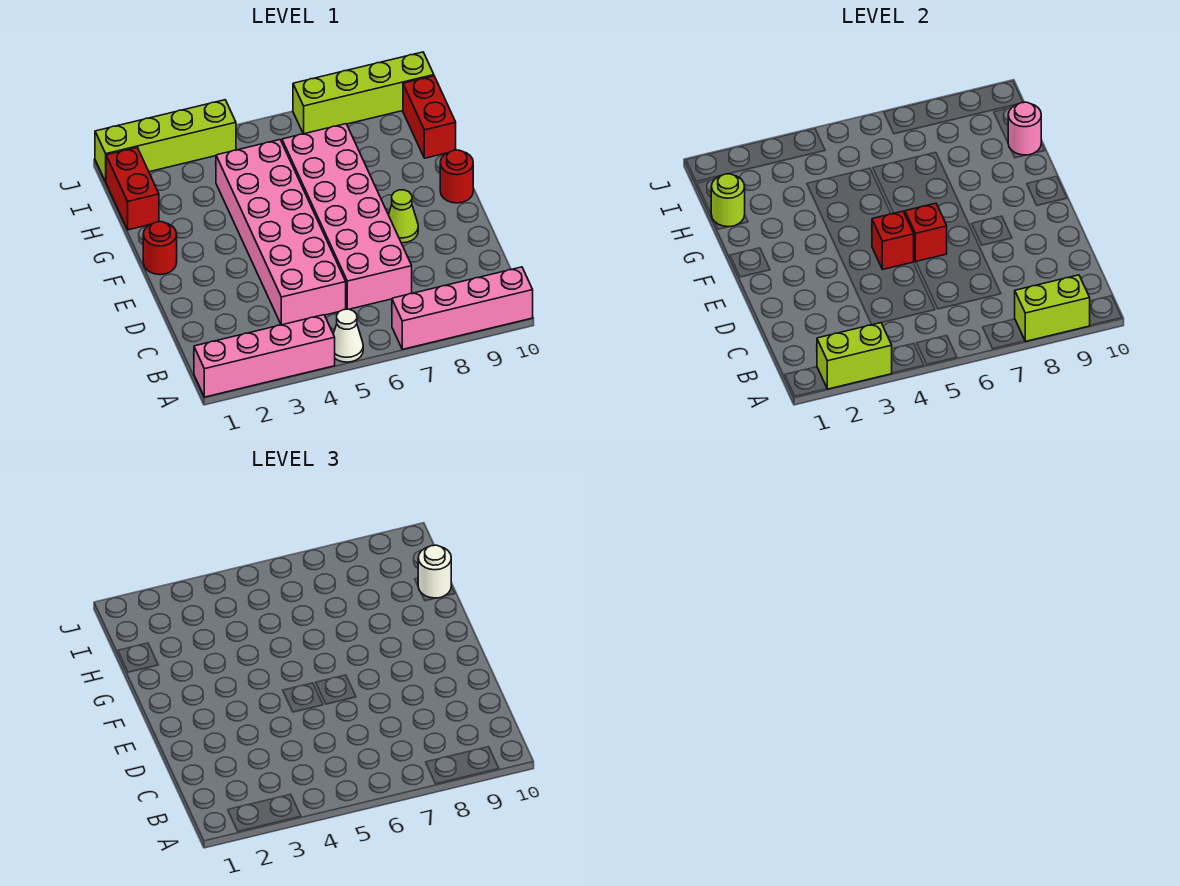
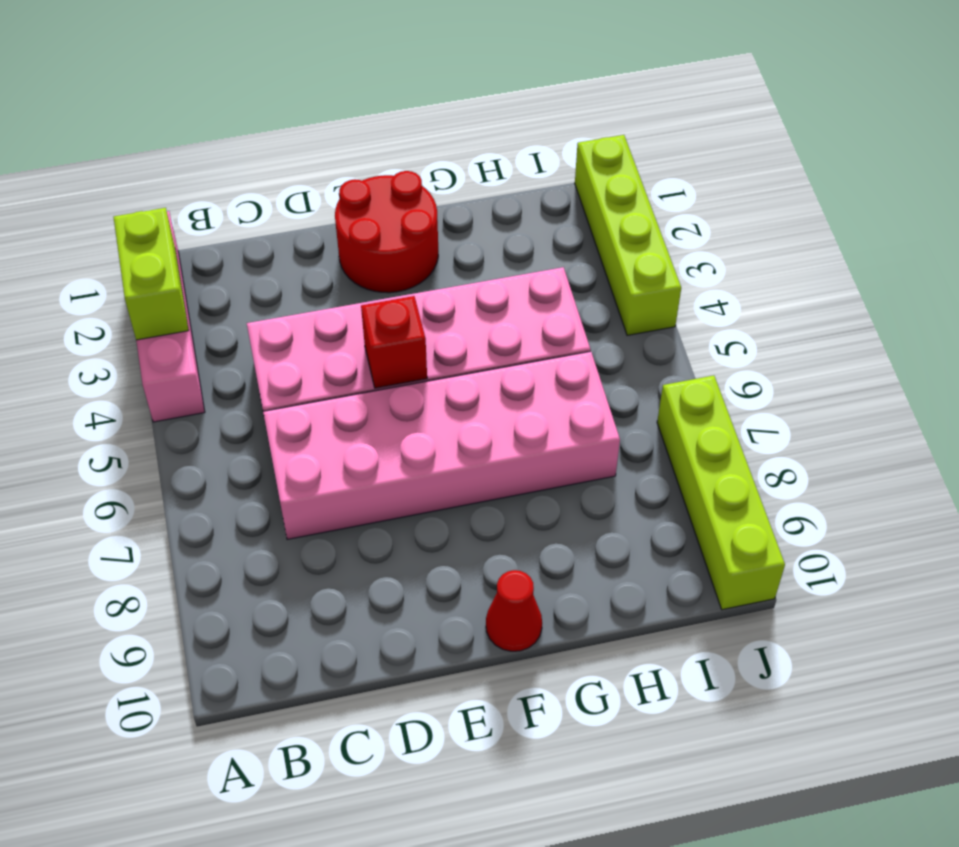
red round brick E1:F2 level 1 -> red round brick F1 level 1
red cone F10 level 1 -> red round brick F10 level 1
none -> white cone A5 level 1
none -> pink brick A7:A10 level 1
none -> lime cone E8 level 1

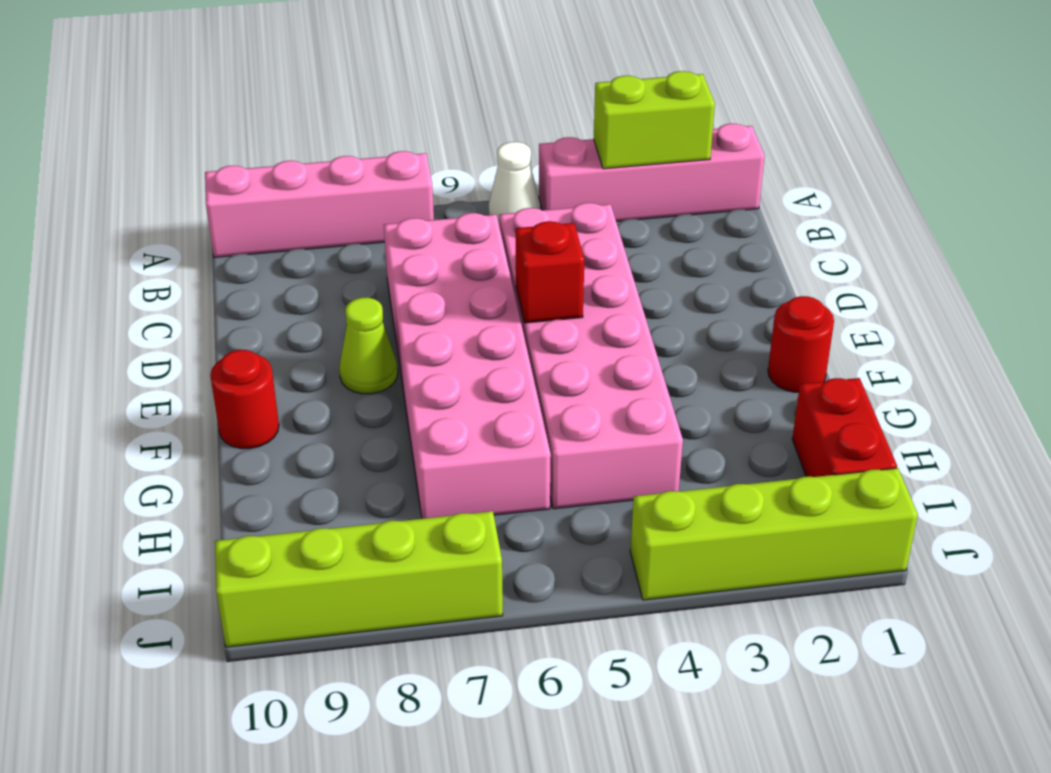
none -> red brick H10:I10 level 1
none -> lime brick A8:A9 level 2
none -> red brick E6 level 2

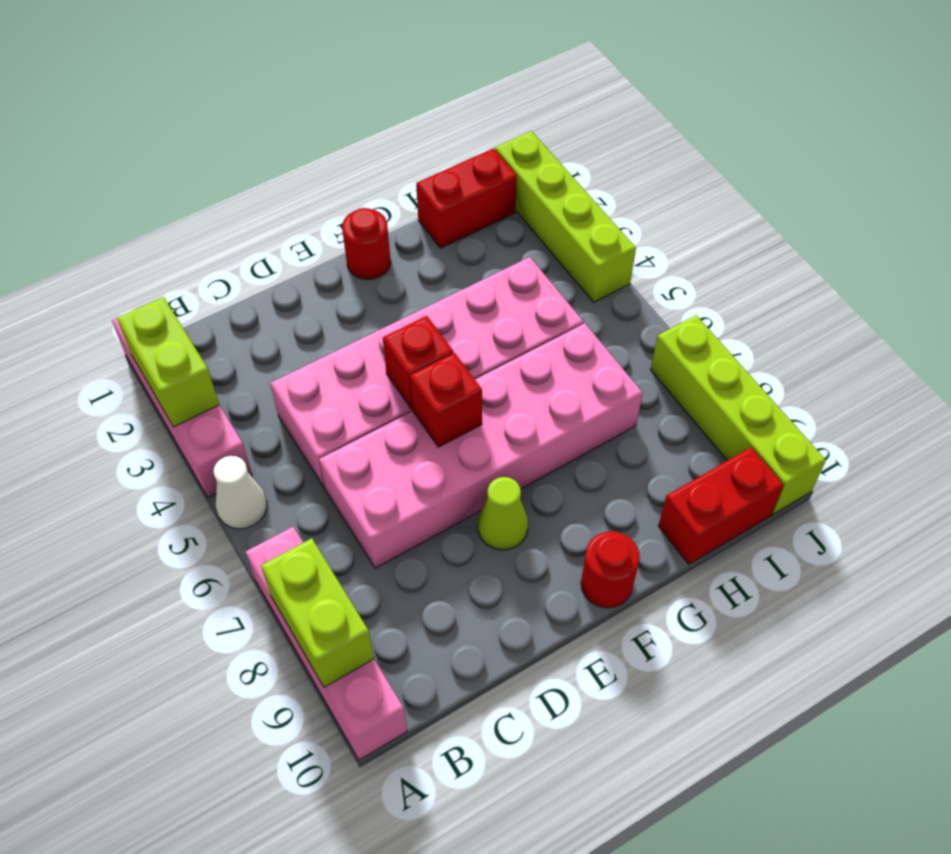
none -> lime round brick H1 level 2
none -> pink round brick H10 level 2
none -> white round brick H10 level 3

